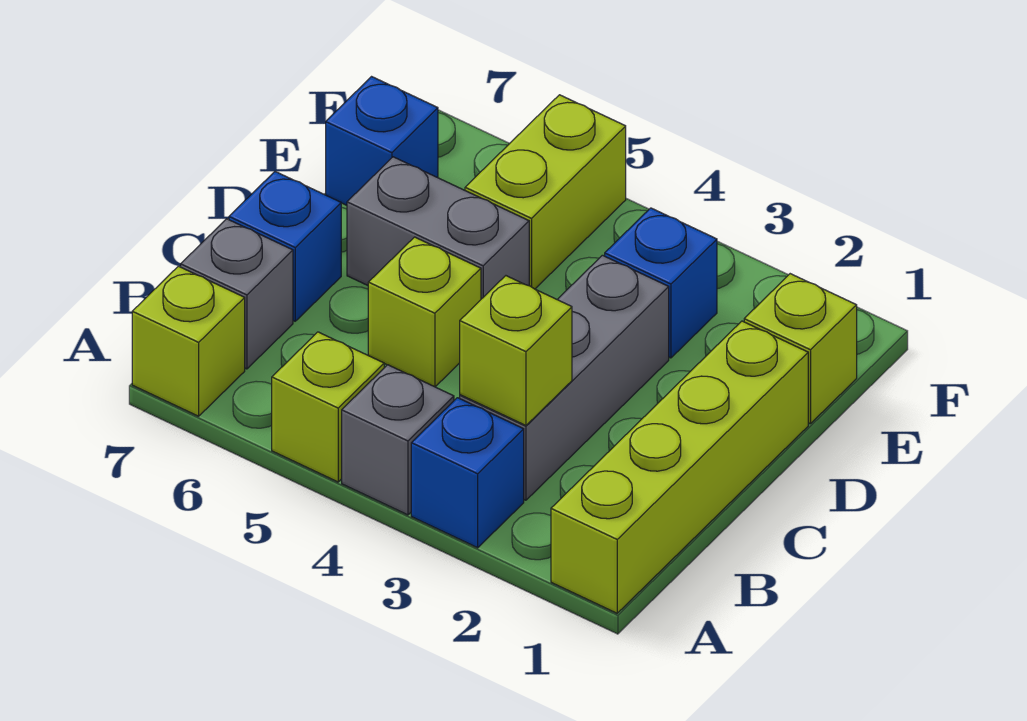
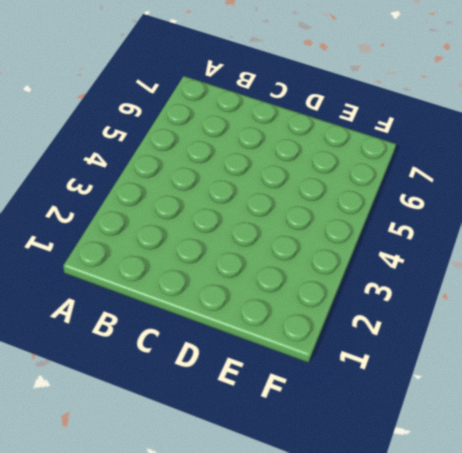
none -> lime brick A1:D1 level 1
none -> blue brick A3 level 1
none -> grey brick A4 level 1

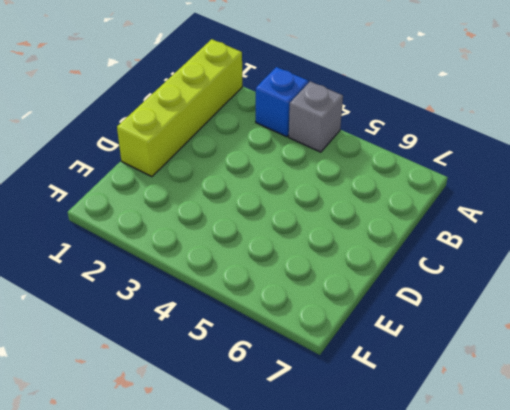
none -> lime brick A5 level 1
none -> lime brick A7 level 1
none -> grey brick B3:D3 level 1

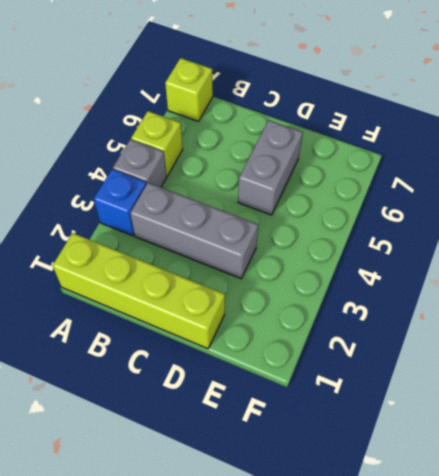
none -> grey brick B7 level 1
none -> lime brick C5 level 1
none -> blue brick C7 level 1

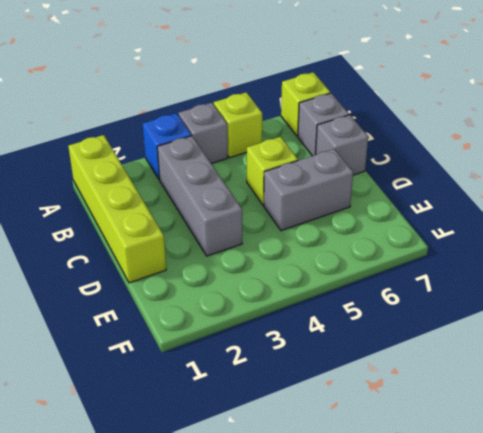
grey brick C7 level 1 -> blue brick C7 level 1
none -> lime brick E1 level 1
none -> blue brick E3 level 1
none -> lime brick E5:F5 level 1

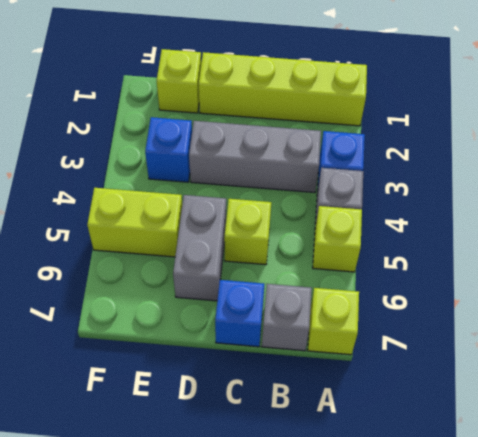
none -> blue brick E7 level 1
none -> lime brick B3 level 2

